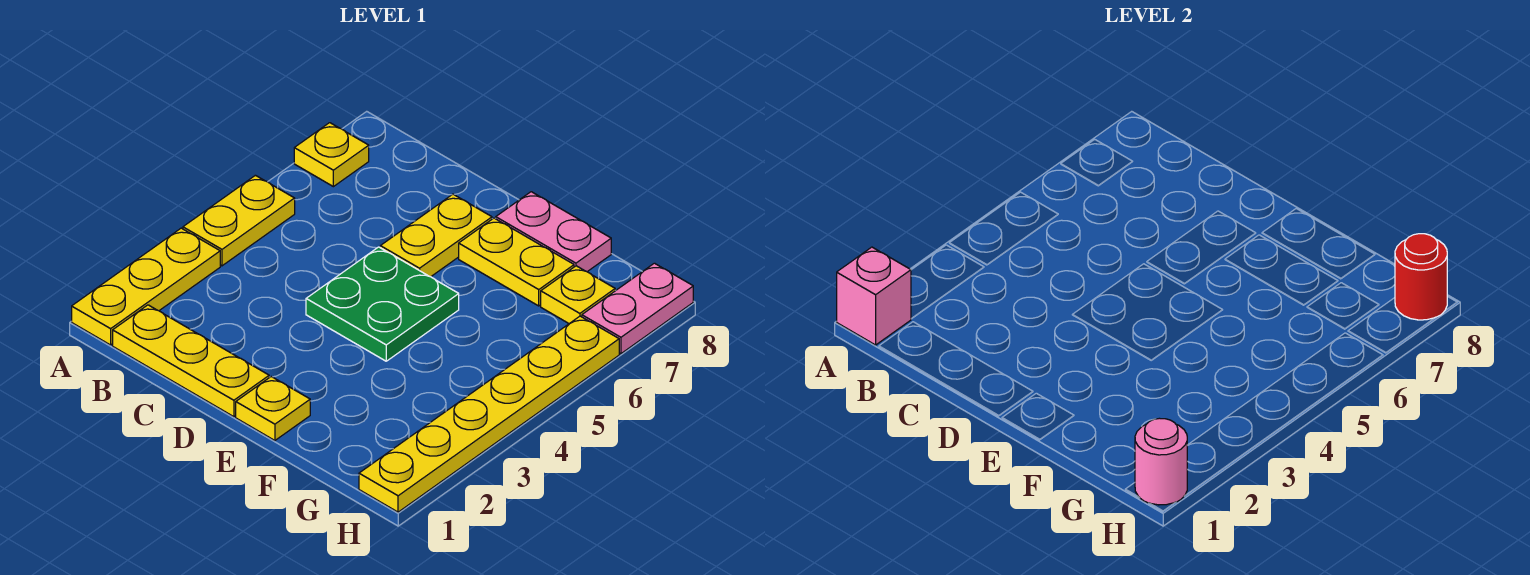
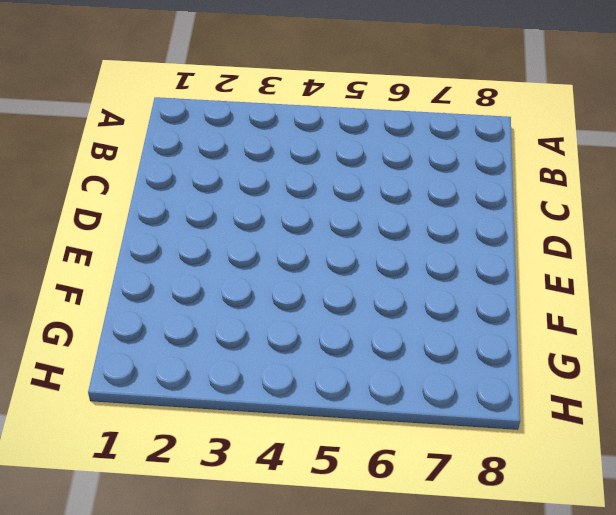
none -> yellow plate A1:A3 level 1
none -> yellow plate A4:A5 level 1
none -> yellow plate A7 level 1

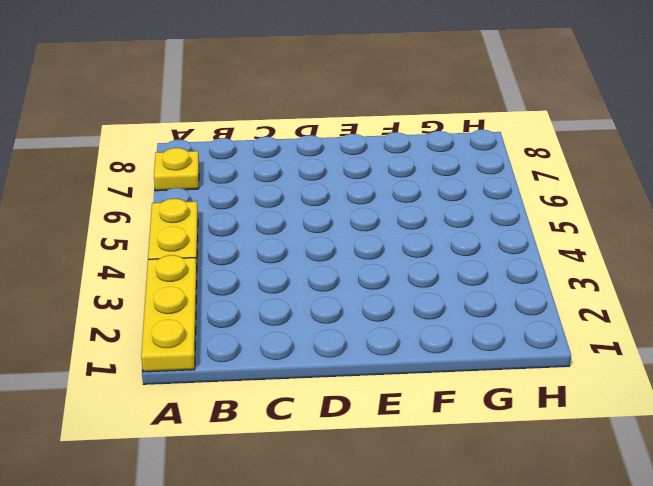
none -> yellow plate B1:D1 level 1
none -> green plate D4:E5 level 1
none -> yellow plate D6:D7 level 1

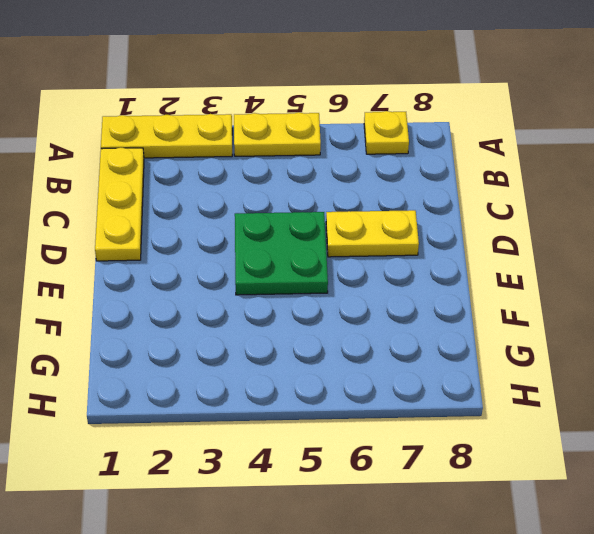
none -> yellow plate E1 level 1
none -> yellow plate E7:F7 level 1
none -> pink plate E8:F8 level 1

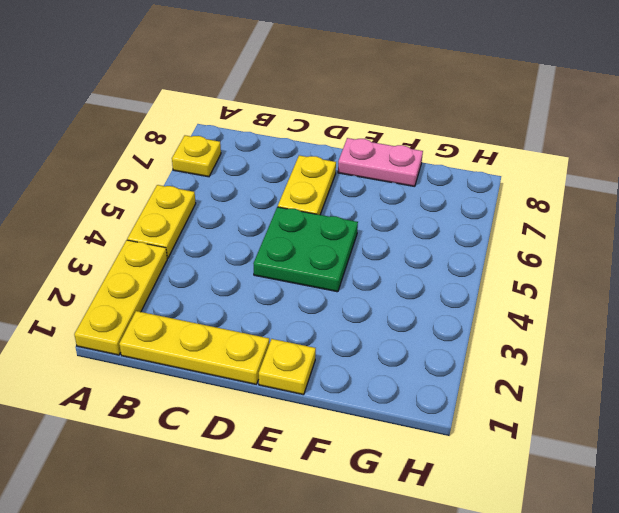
none -> yellow plate E7:F7 level 1
none -> yellow plate G7 level 1
none -> yellow plate H1:H6 level 1

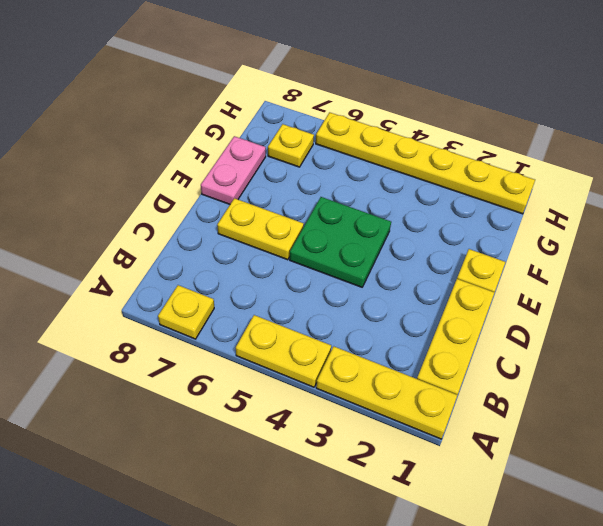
none -> yellow plate E7:F7 level 1
none -> pink plate H7:H8 level 1
none -> pink brick A1 level 2

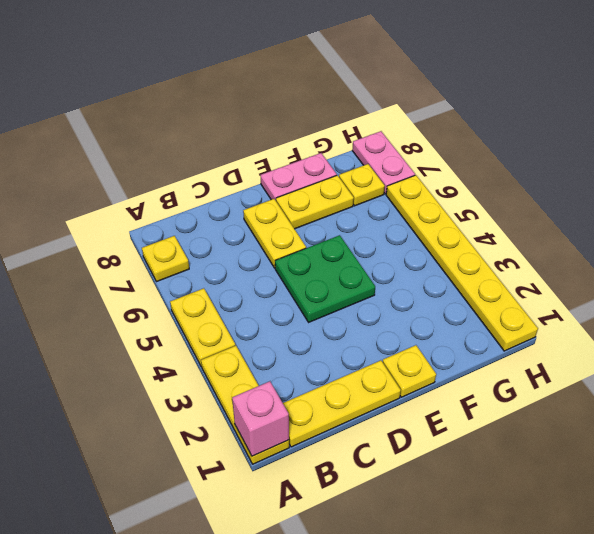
none -> pink round brick H1 level 2
none -> red round brick H8 level 2

